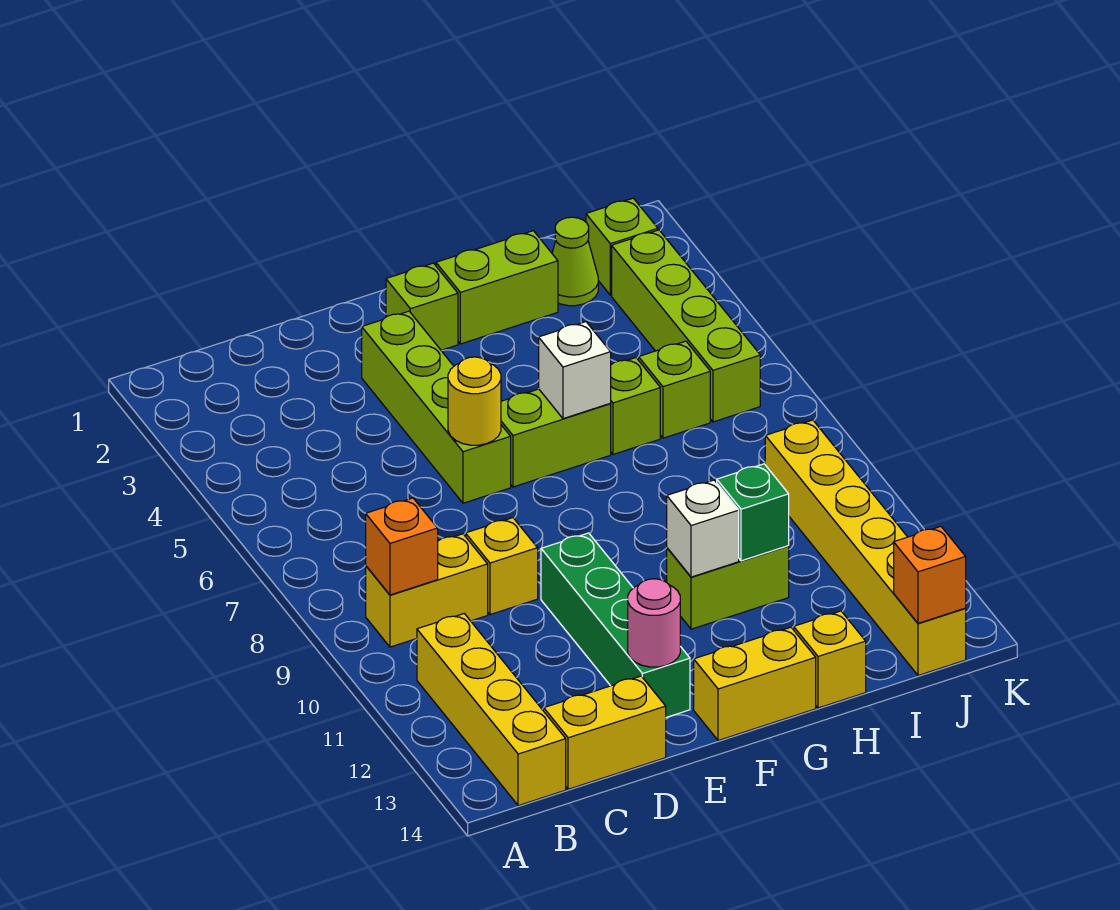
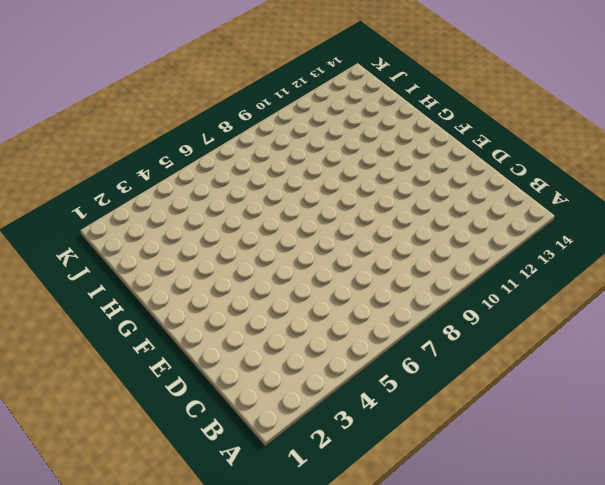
none -> yellow brick B9:C9 level 1
none -> yellow brick B11:B14 level 1
none -> yellow brick C14:D14 level 1

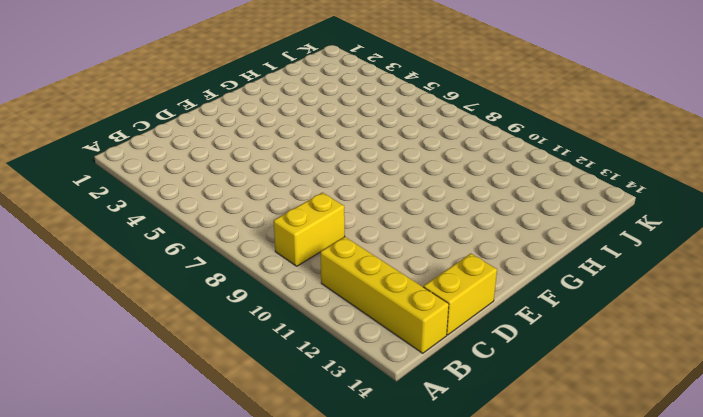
none -> yellow brick D9 level 1
none -> lime brick E3:E6 level 1
none -> green brick E10:E13 level 1

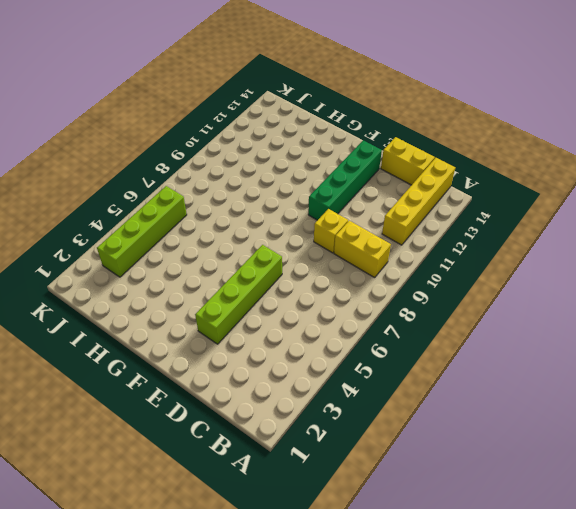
none -> lime brick F2 level 1
none -> lime brick F6:G6 level 1
none -> yellow brick F14:G14 level 1

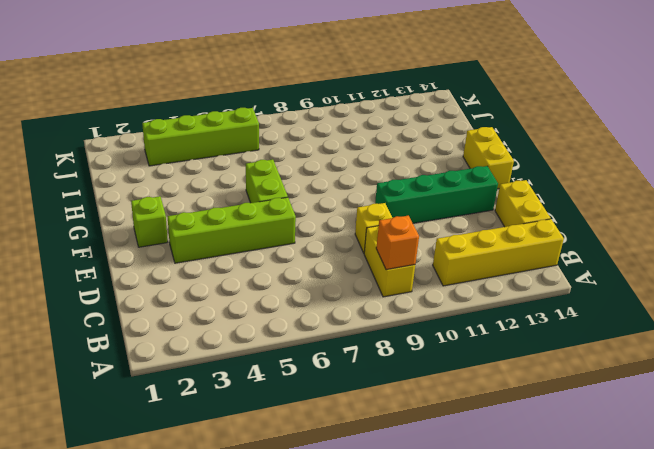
none -> lime brick G2:H2 level 1
none -> lime brick G11:H11 level 1
none -> lime brick H6 level 1

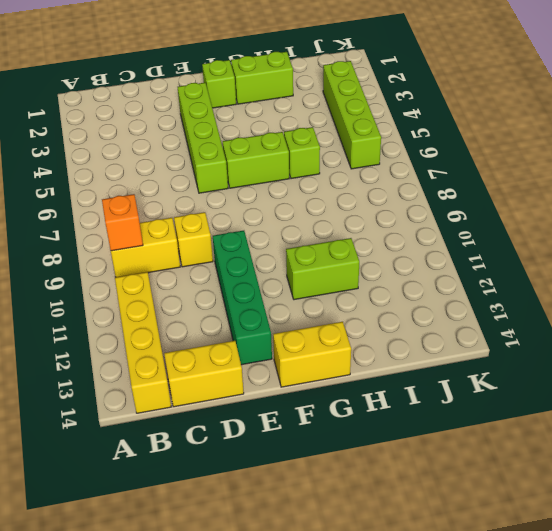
none -> yellow brick H14 level 1
none -> lime cone I2 level 1
none -> lime brick I6 level 1

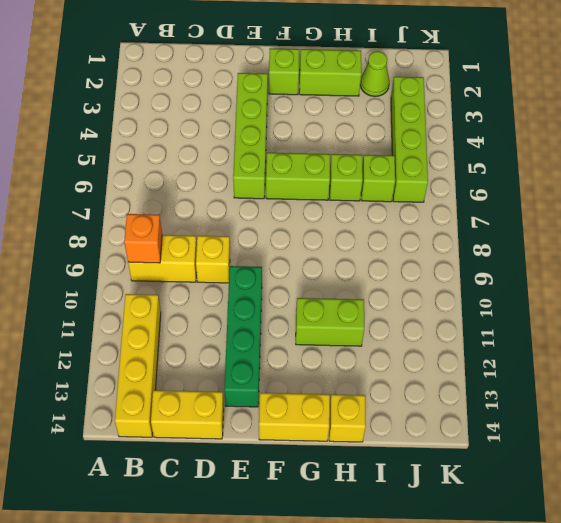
none -> lime brick J2 level 1
none -> yellow brick J9:J14 level 1
none -> yellow round brick E6 level 2

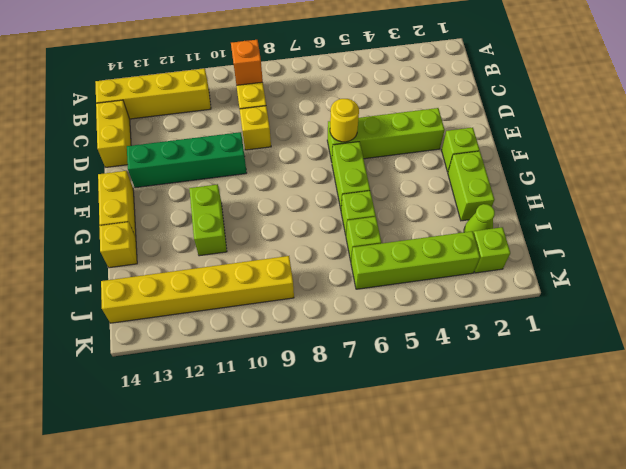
none -> pink round brick E13 level 2
none -> white brick G6 level 2
none -> white brick G11 level 2

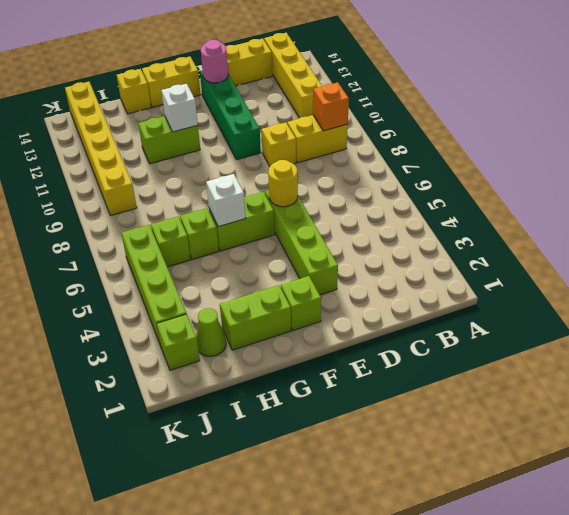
none -> green brick H11 level 2
none -> orange brick J14 level 2

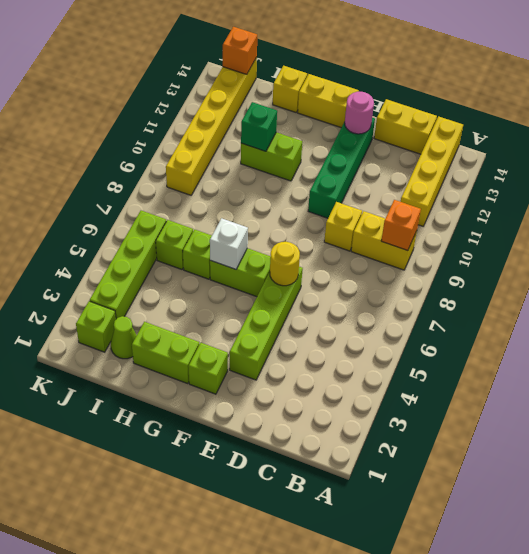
none -> white brick G11 level 2

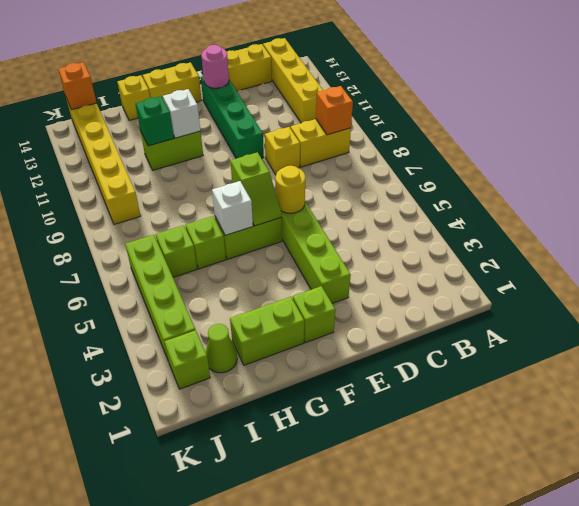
lime slope F6:F7 level 2 top 7 -> none

